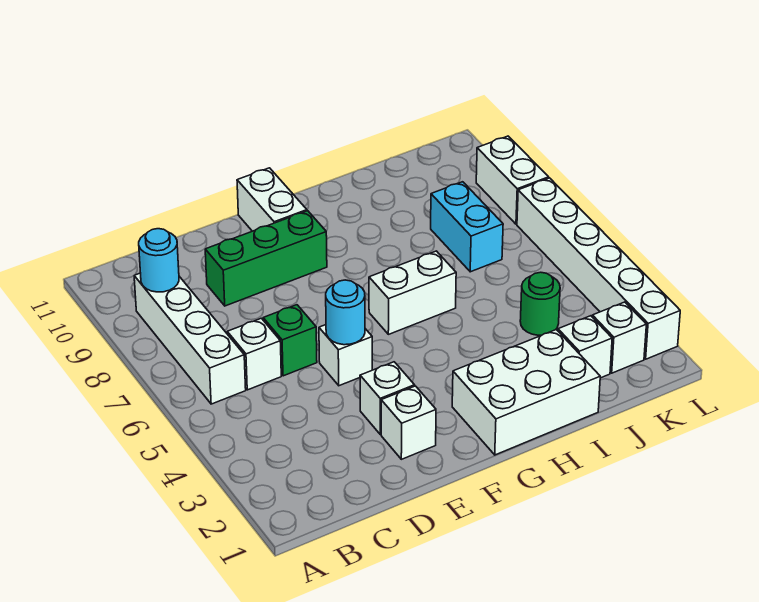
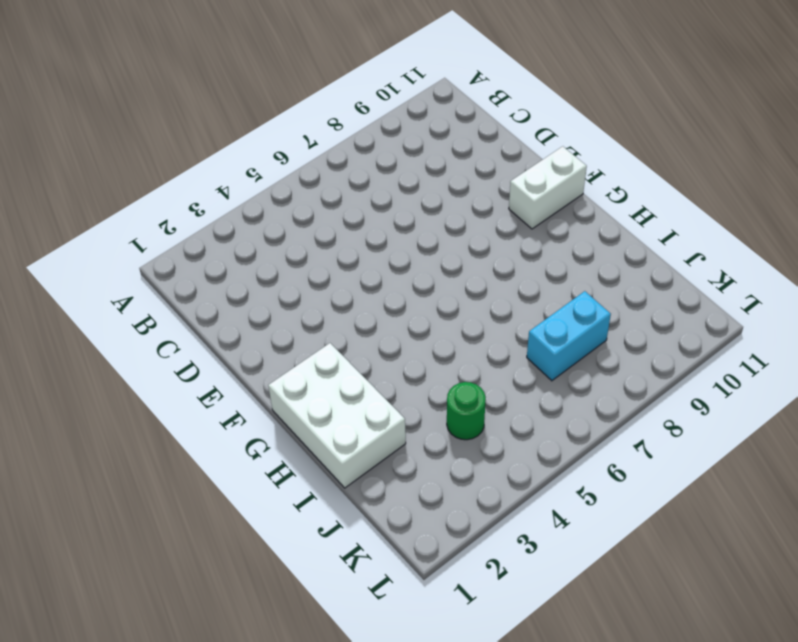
none -> white brick B6:B9 level 1
none -> white brick C6 level 1
none -> green brick D6 level 1

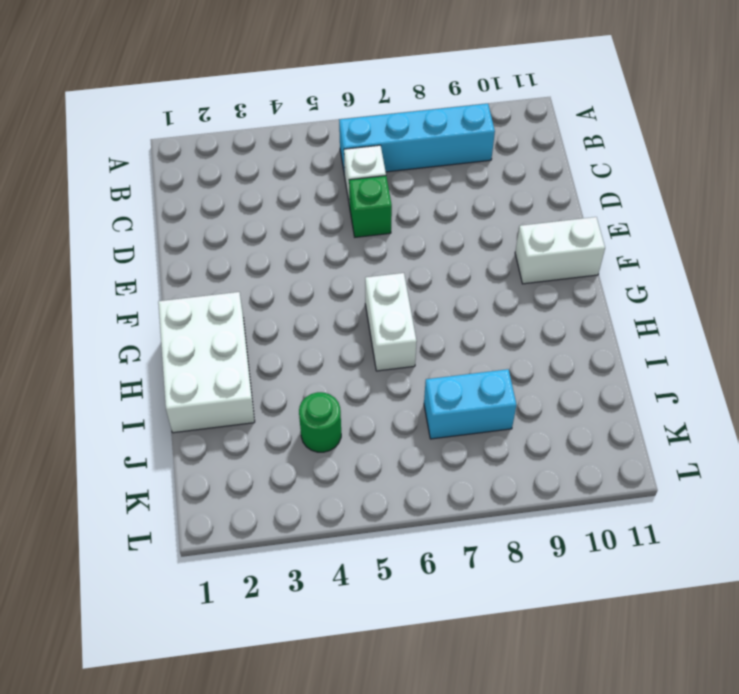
cyan brick B6:B9 level 1 -> white brick B6:B9 level 1
none -> green brick D9:F9 level 1
none -> white brick E2 level 1
none -> white brick E3 level 1

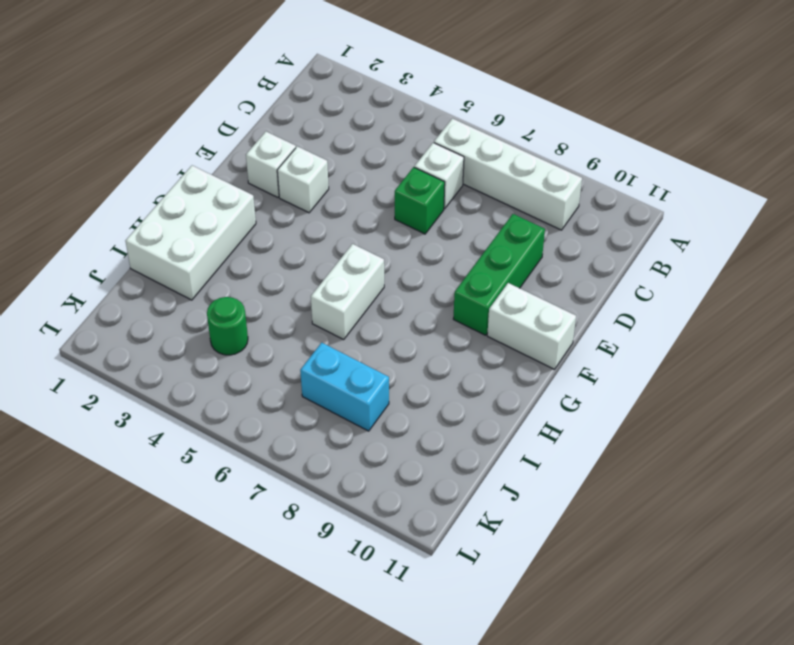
none -> white brick E5 level 1
none -> white brick J2 level 1
none -> white brick K2 level 1

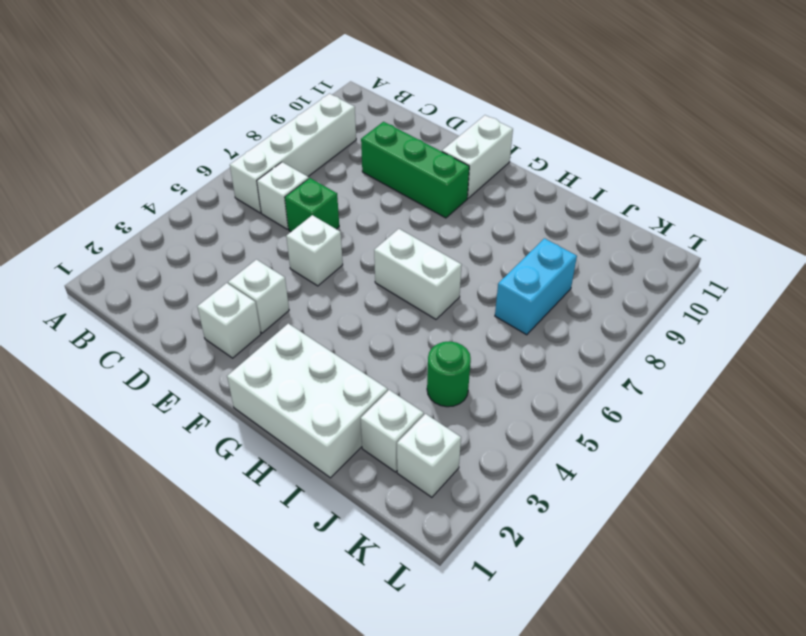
none -> white brick L2:L7 level 1
none -> white brick L8:L9 level 1
none -> cyan round brick B9 level 2

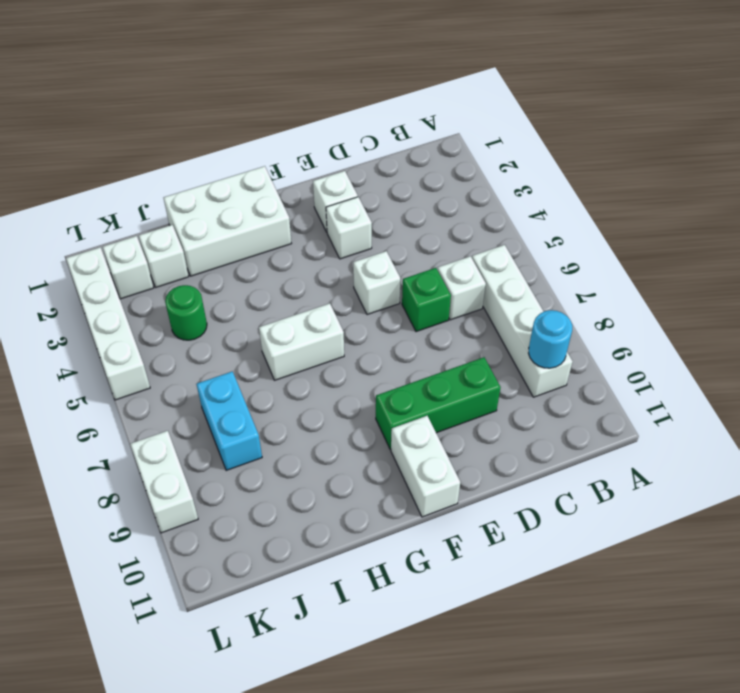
white brick L2:L5 level 1 -> white brick L2:L7 level 1
none -> cyan round brick E5 level 2

